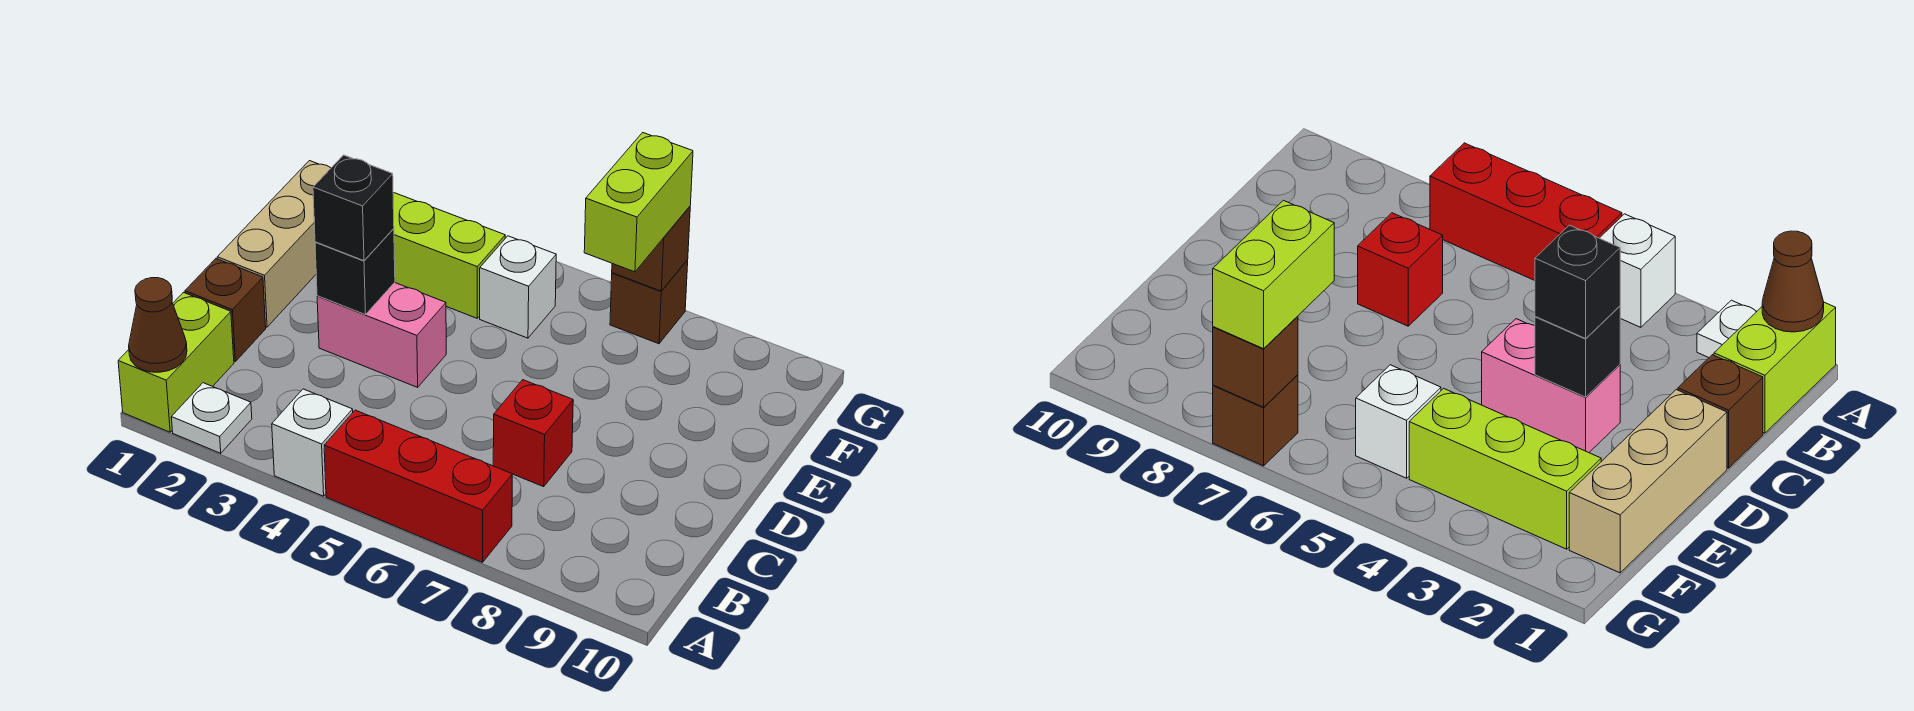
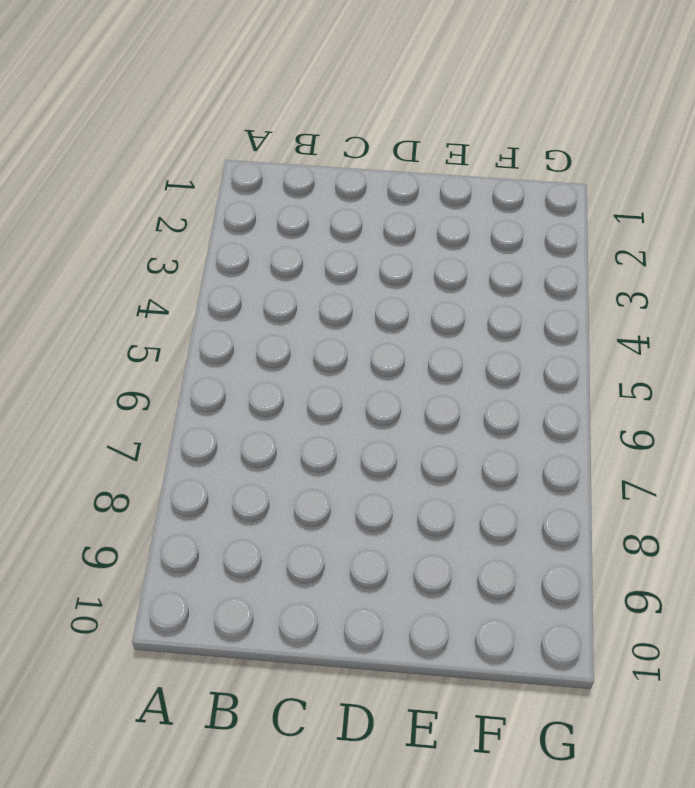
none -> lime brick A1:B1 level 1
none -> white plate A2 level 1
none -> white brick A4 level 1

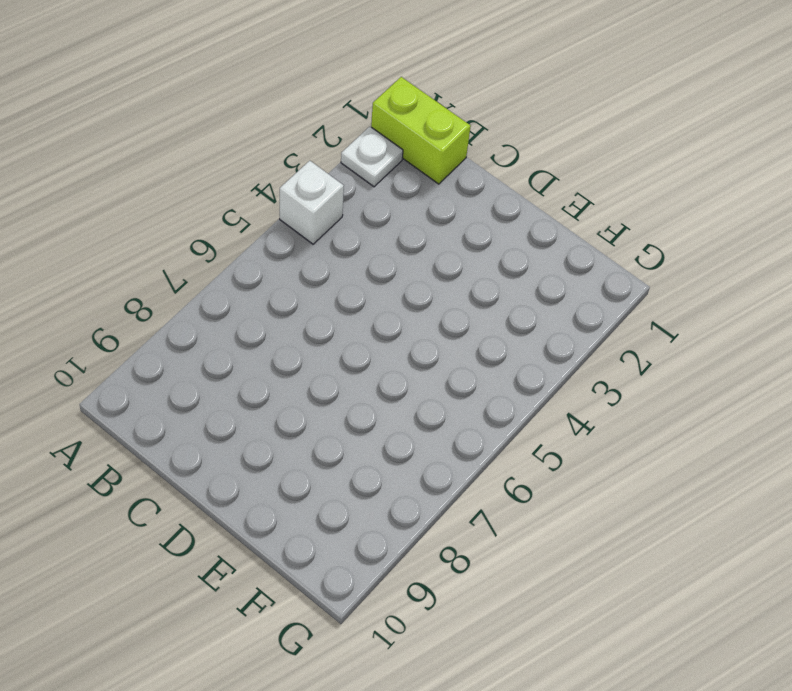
none -> red brick A5:A7 level 1
none -> brown brick C1 level 1
none -> red brick C7 level 1

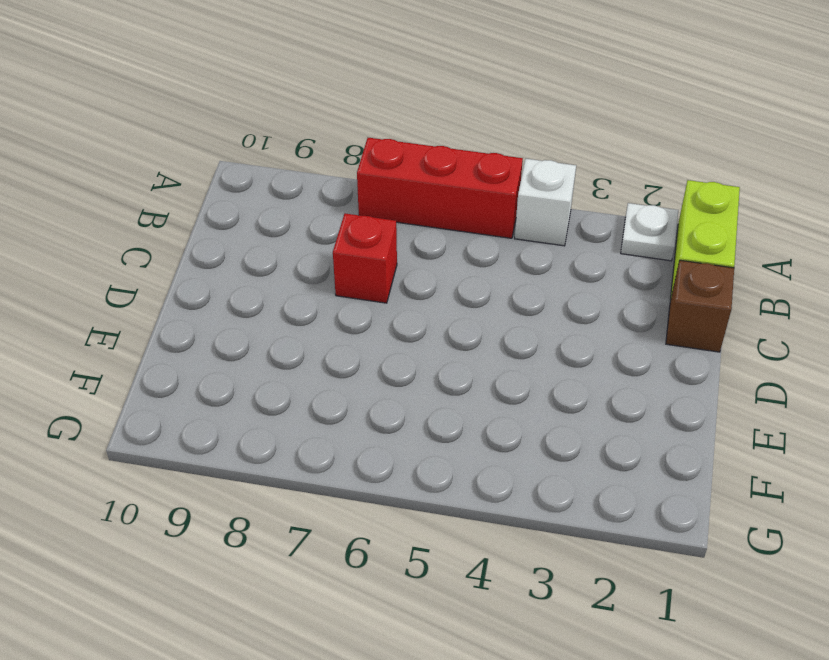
none -> tan brick D1:F1 level 1
none -> pink brick D3:D4 level 1
none -> lime brick F2:F4 level 1

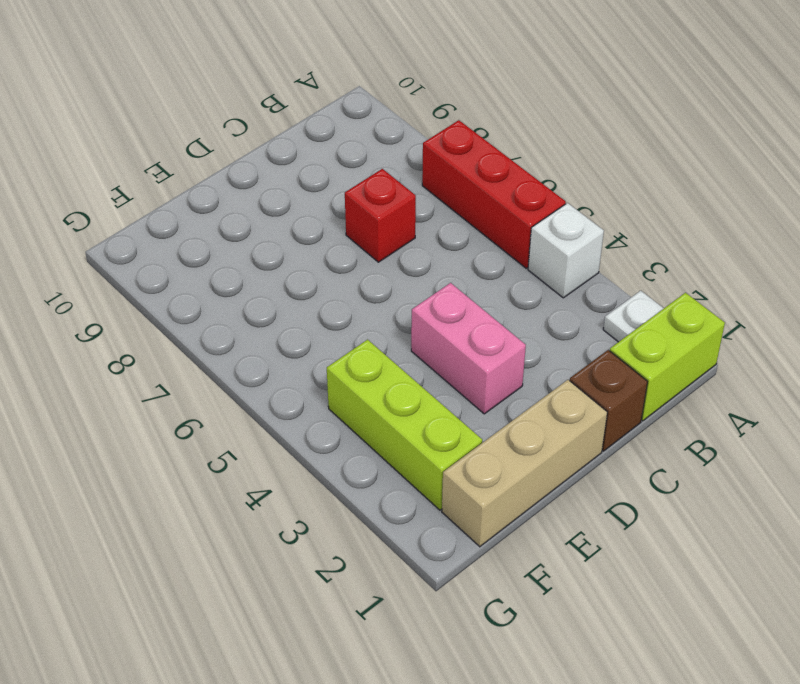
none -> white brick F5 level 1
none -> brown brick G7 level 1
none -> brown cone A1 level 2

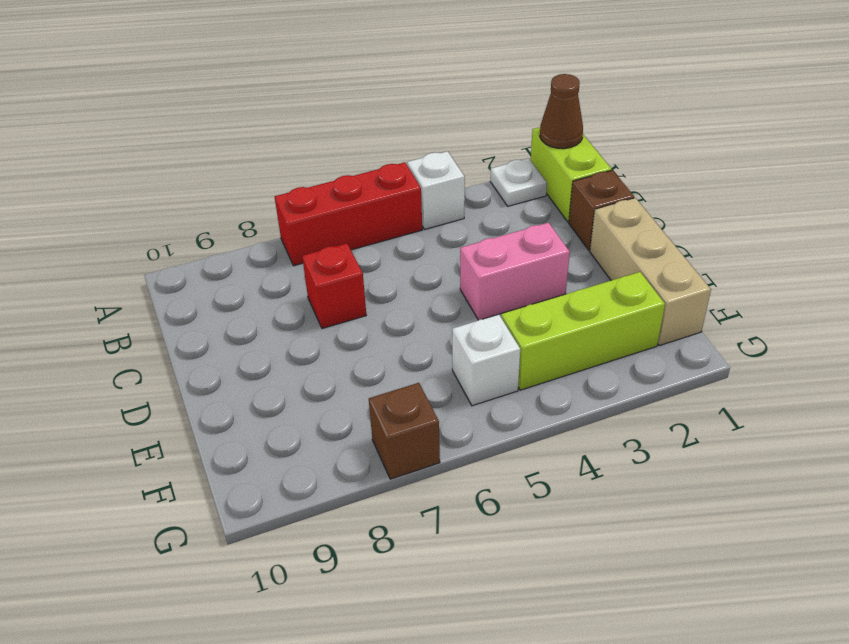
none -> black brick D3 level 2
none -> brown brick G7 level 2
none -> black brick D3 level 3

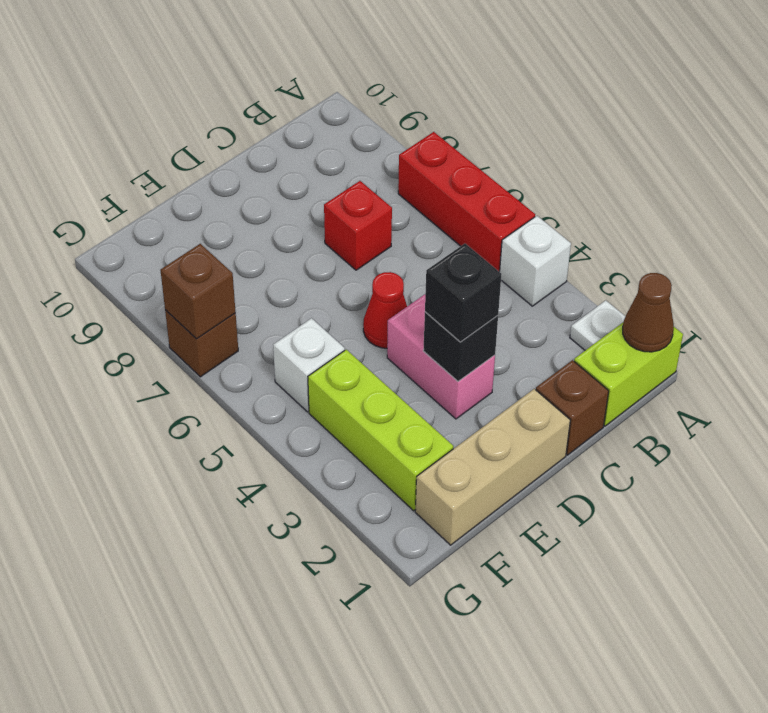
red cone D5 level 1 -> none
none -> lime brick F7:G7 level 3

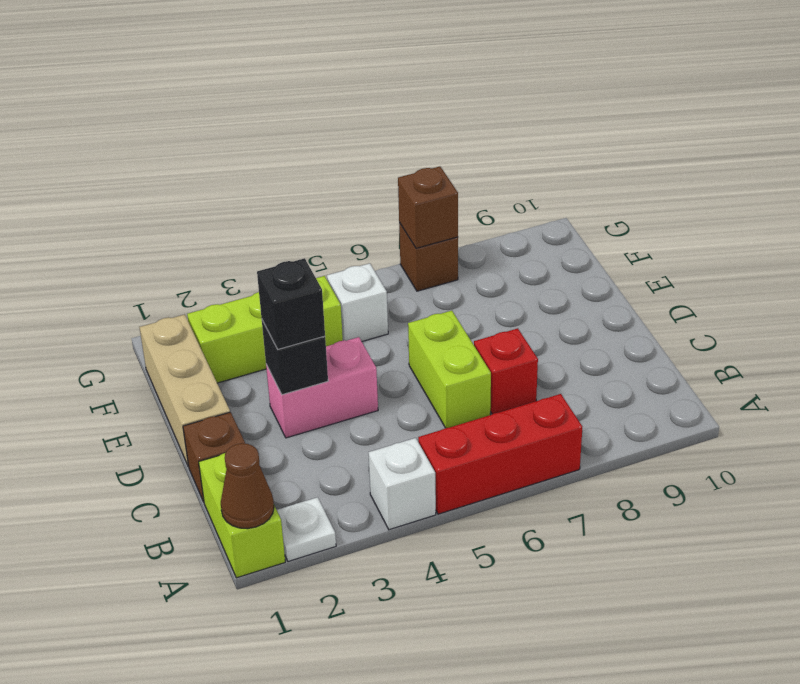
lime brick C6:D6 level 1 -> lime brick F7:G7 level 3

